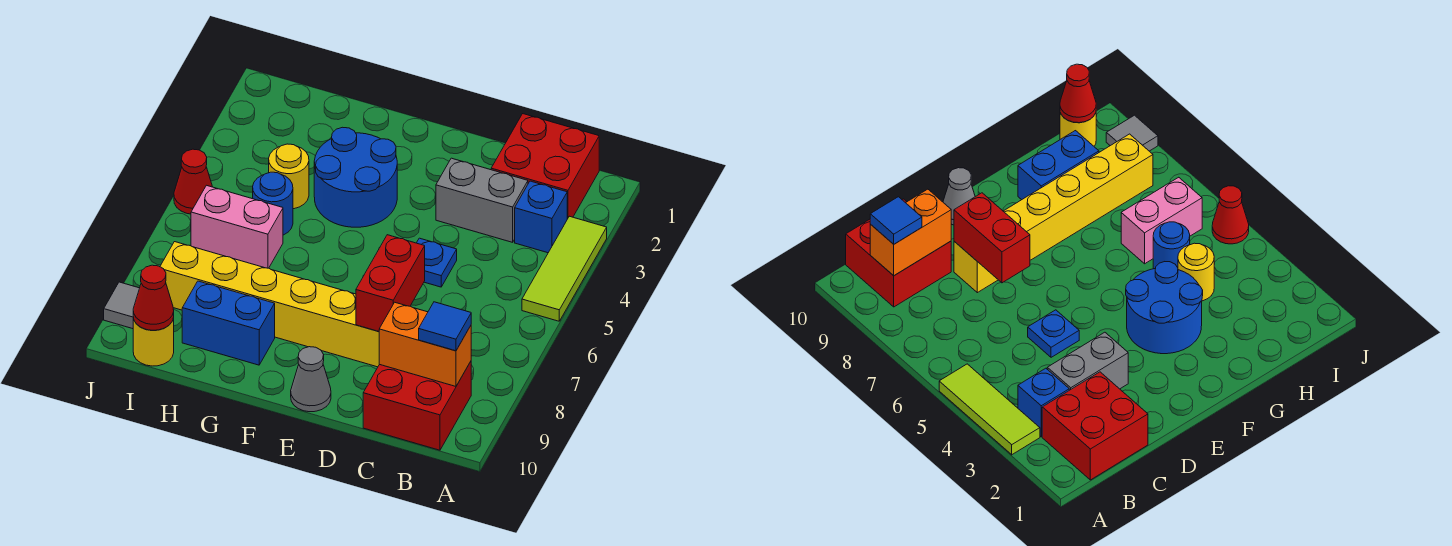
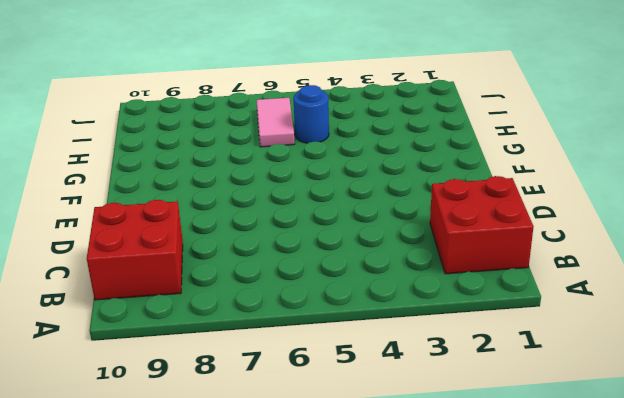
pink tile H6:I6 level 1 -> pink brick H6:I6 level 1
none -> lime tile A3:A5 level 1
none -> blue brick B3 level 1
none -> grey brick C3:D3 level 1

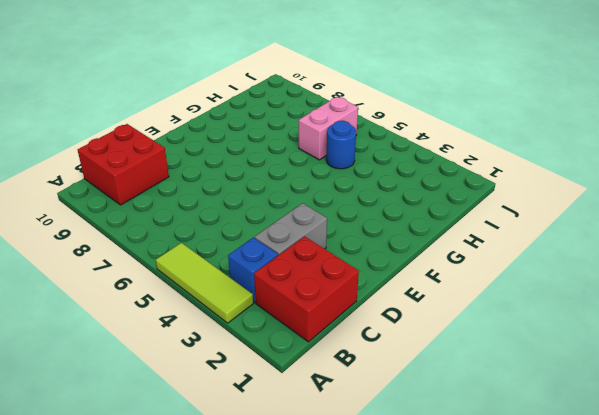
none -> blue plate D5 level 1
none -> yellow brick D8:I8 level 1
none -> grey cone E10 level 1

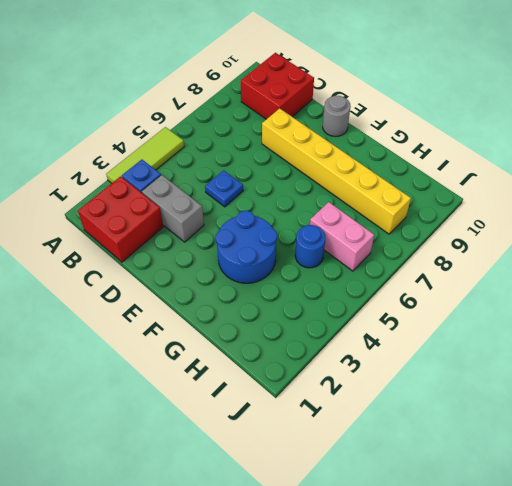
grey round brick E10 level 1 -> grey cone E10 level 1
none -> blue brick G9:H9 level 1
none -> yellow round brick H4 level 1
none -> yellow round brick I10 level 1

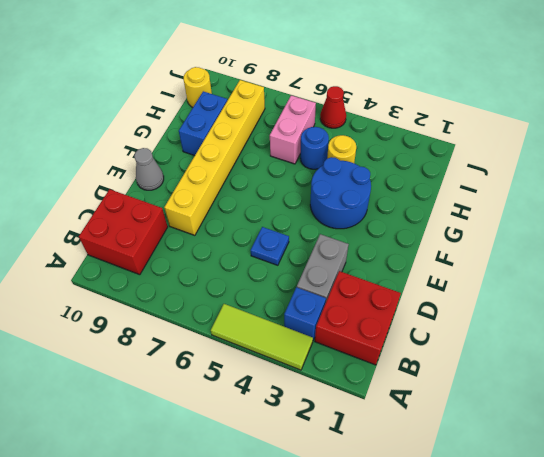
none -> grey tile J9 level 1
none -> orange brick B9:C9 level 2
none -> red brick D7:D8 level 2

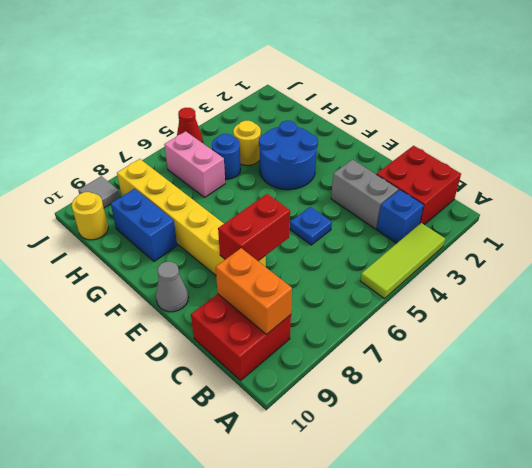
none -> red cone I10 level 2
none -> blue tile B9 level 3

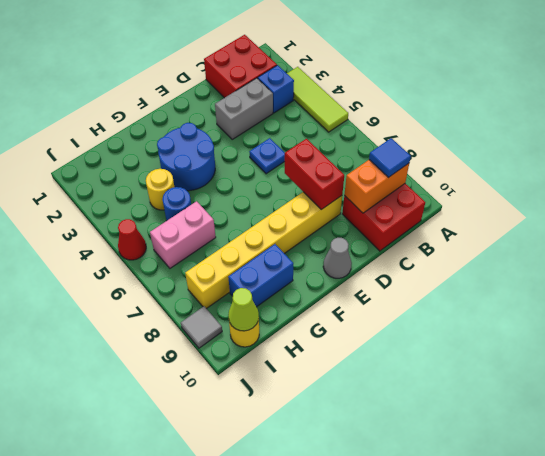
lime cone I10 level 2 -> red cone I10 level 2

